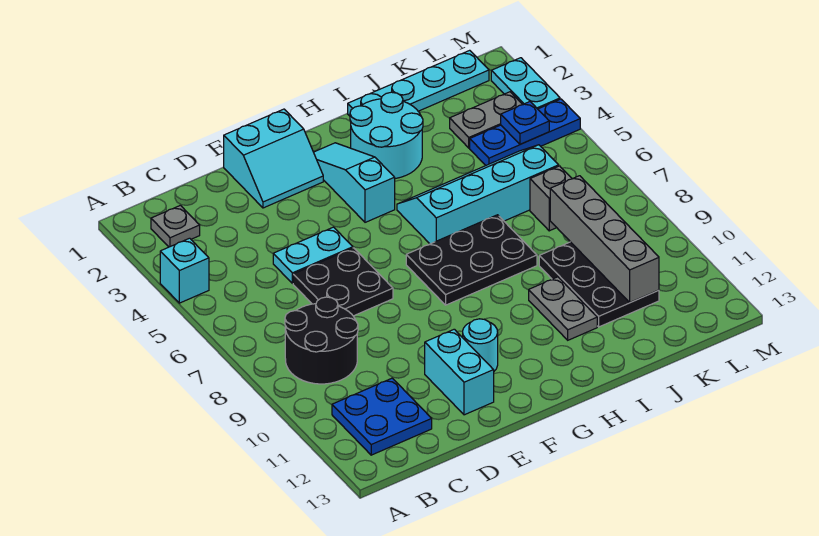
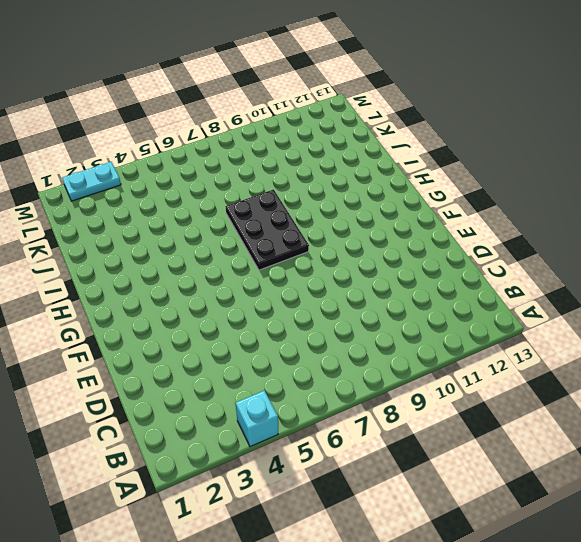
none -> grey plate B2 level 1
none -> black round brick B8:C9 level 1
none -> blue plate B11:C12 level 1

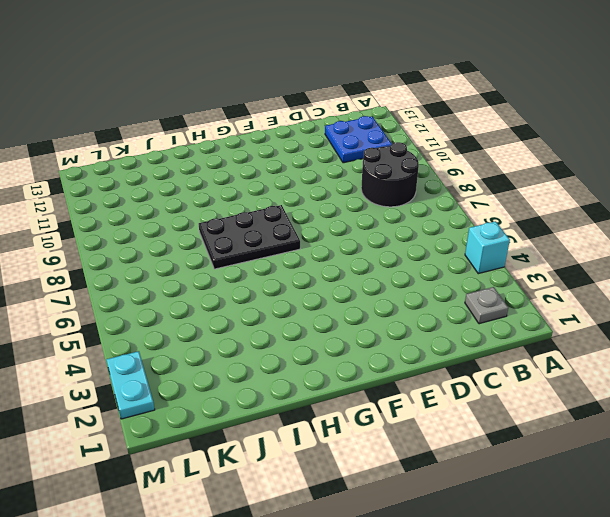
none -> cyan plate D5:E5 level 1
none -> black plate D6:E7 level 1
none -> cyan slope E1:F2 level 1 top 1

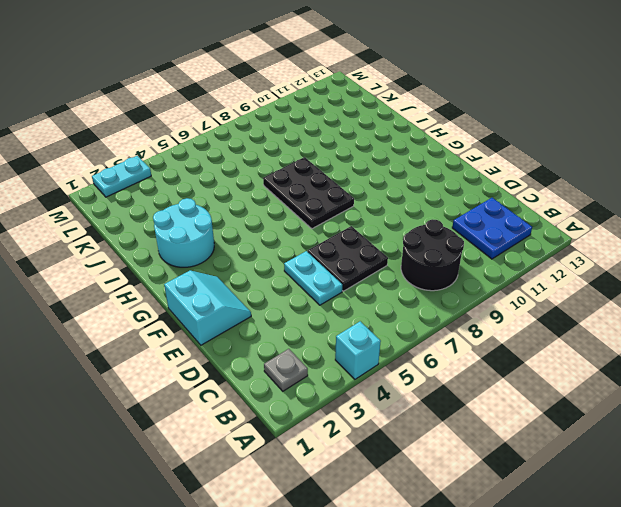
none -> cyan brick E11:E12 level 1
none -> cyan round brick F11 level 1
none -> cyan slope G2:G4 level 1 top 4

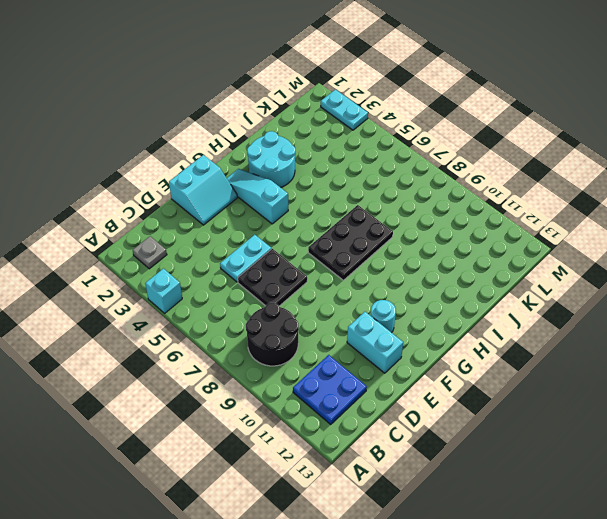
none -> cyan slope H5:K6 level 1 top 6
none -> cyan plate I1:L1 level 1
none -> grey plate I10:I11 level 1

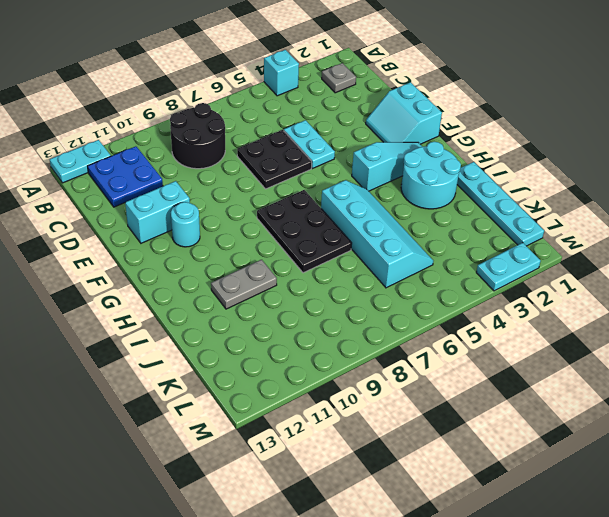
cyan plate A12:A13 level 1 -> none
none -> black plate J9:K11 level 1
none -> grey plate K3:L3 level 1
none -> blue plate K4:M4 level 1

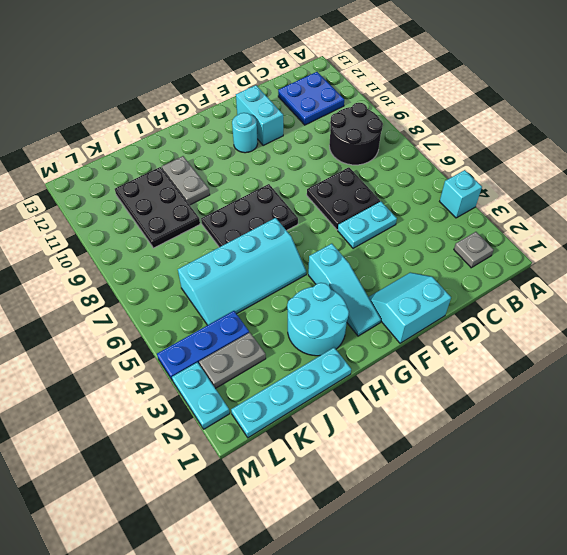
none -> grey brick K7 level 1
none -> grey brick K8:K11 level 2
none -> blue plate L4 level 2

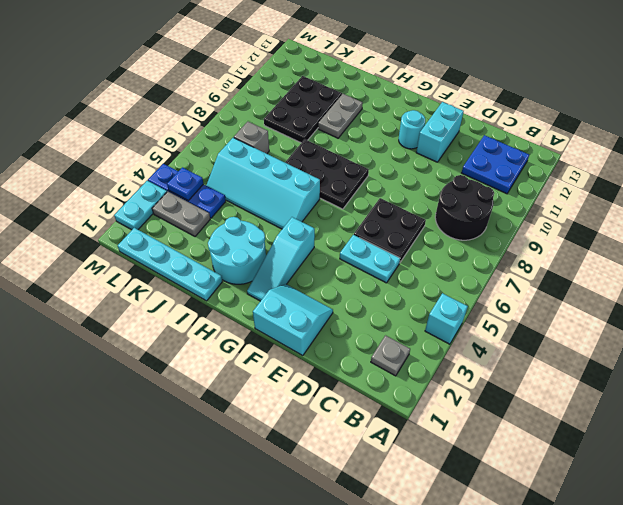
none -> grey brick K8:K11 level 2

